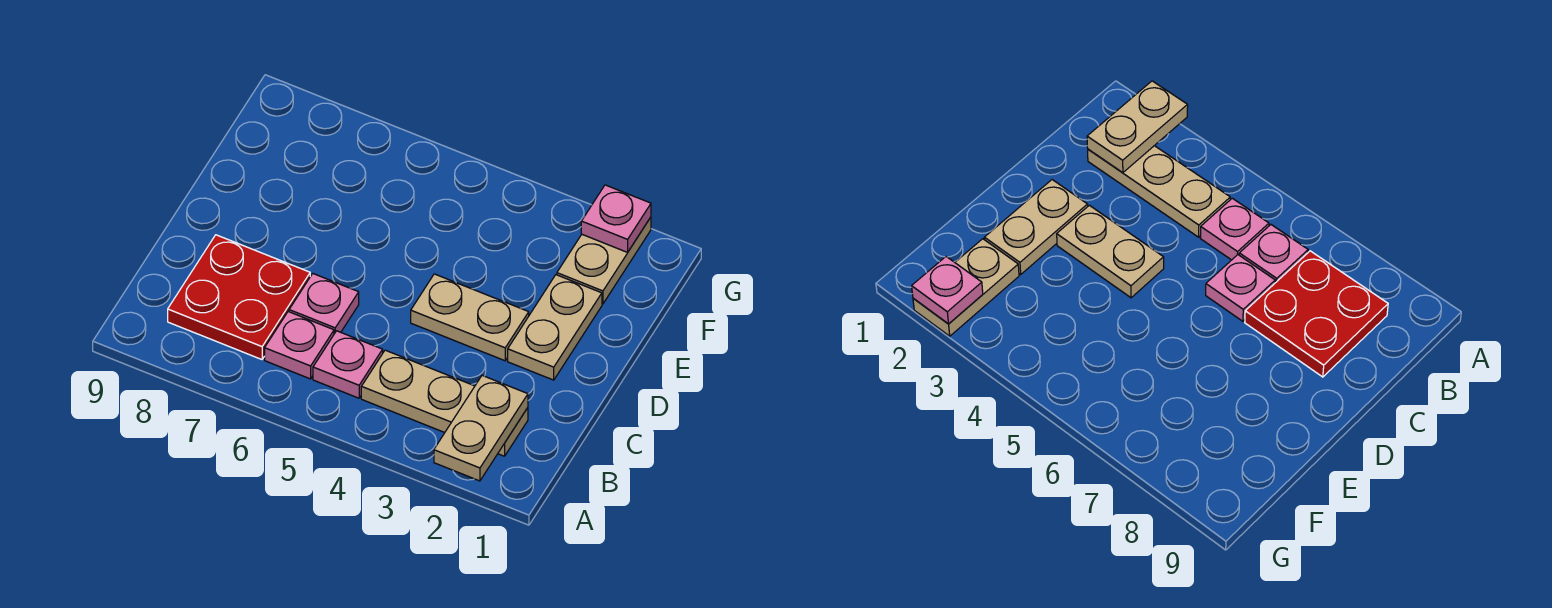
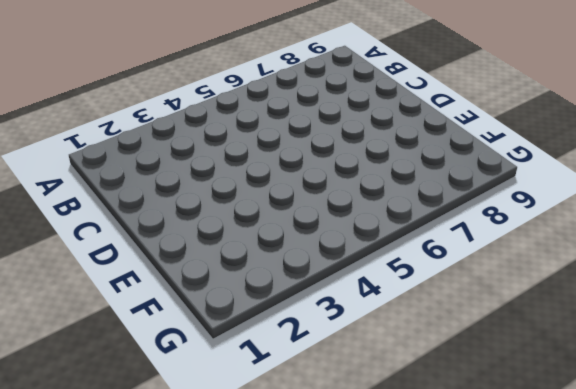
none -> tan plate B2:B4 level 1
none -> pink plate B5 level 1

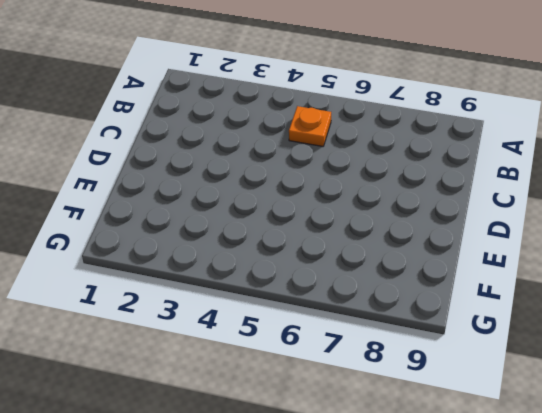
orange plate B5 level 1 -> pink plate B5 level 1
none -> tan plate B2:B4 level 1
none -> pink plate B6 level 1

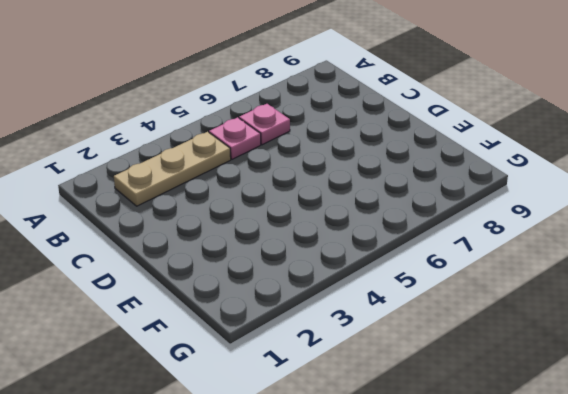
none -> red plate B7:C8 level 1
none -> pink plate C6 level 1

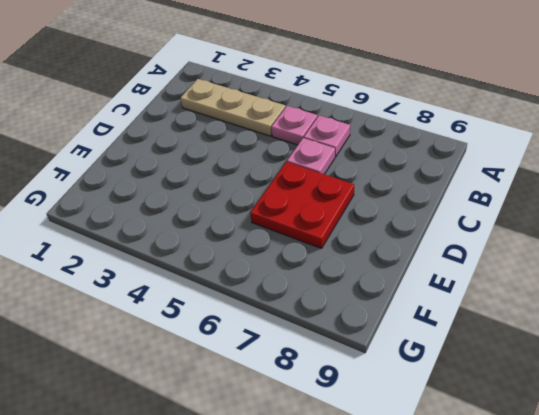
red plate D6:E7 level 1 -> red plate B7:C8 level 1
none -> tan plate D2:E2 level 1
none -> tan plate D3:D4 level 1

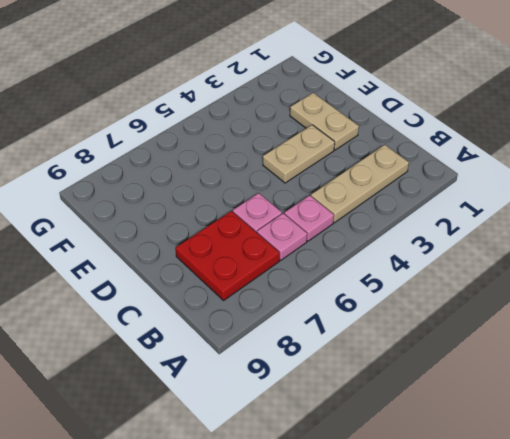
none -> tan plate F2:G2 level 1
none -> tan plate A2:B2 level 2

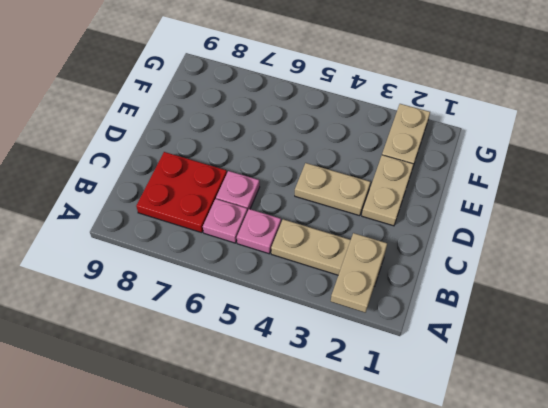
none -> pink plate G2 level 2

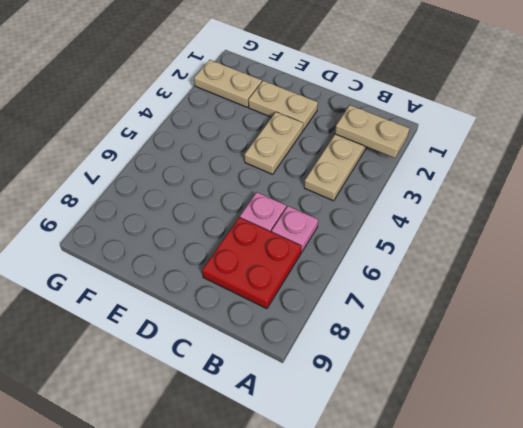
none -> pink plate B5 level 1
none -> pink plate G2 level 2

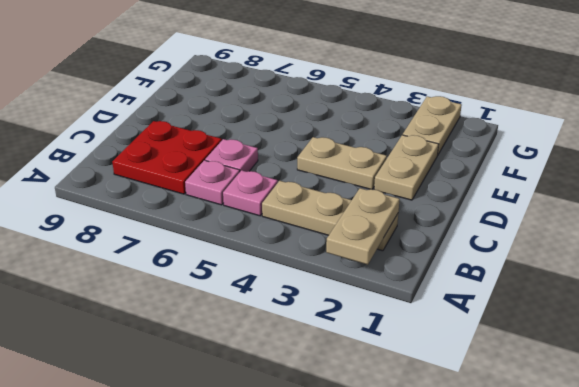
none -> pink plate G2 level 2

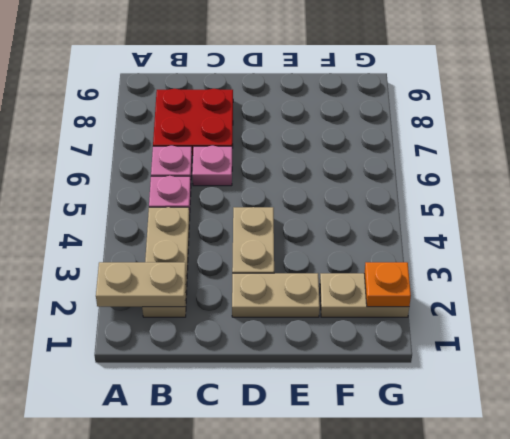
orange plate G2 level 2 -> pink plate G2 level 2

